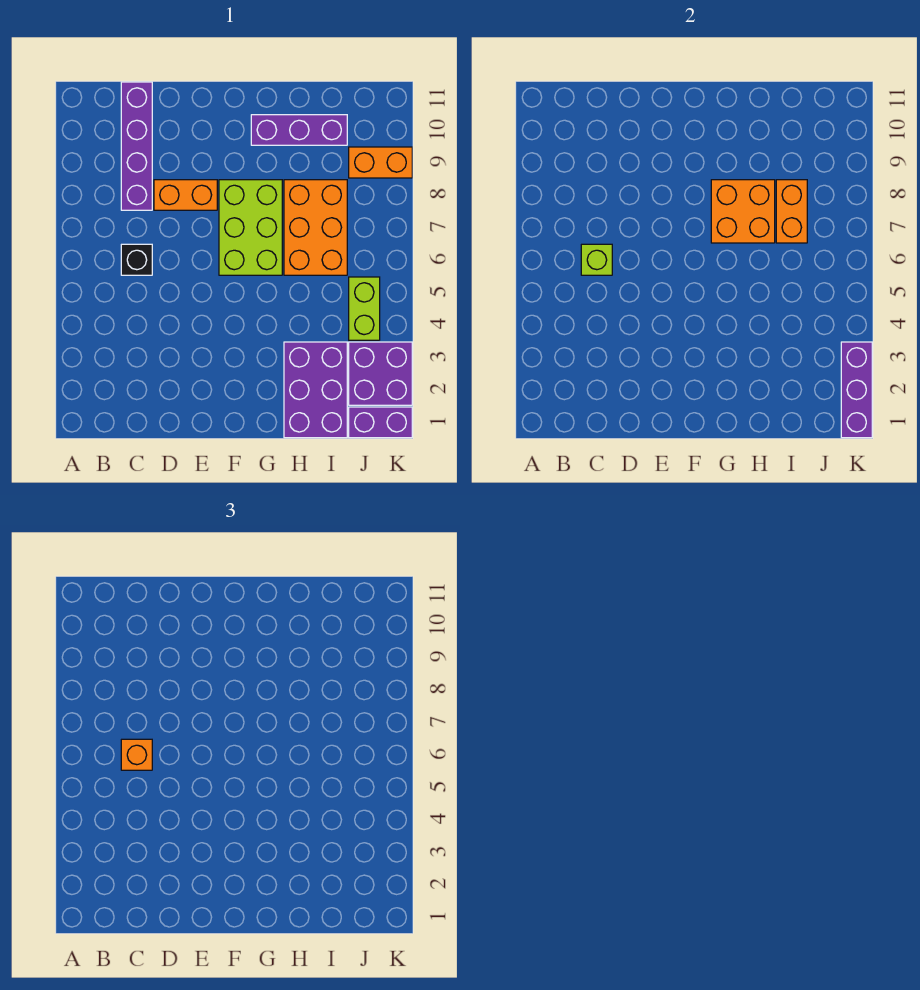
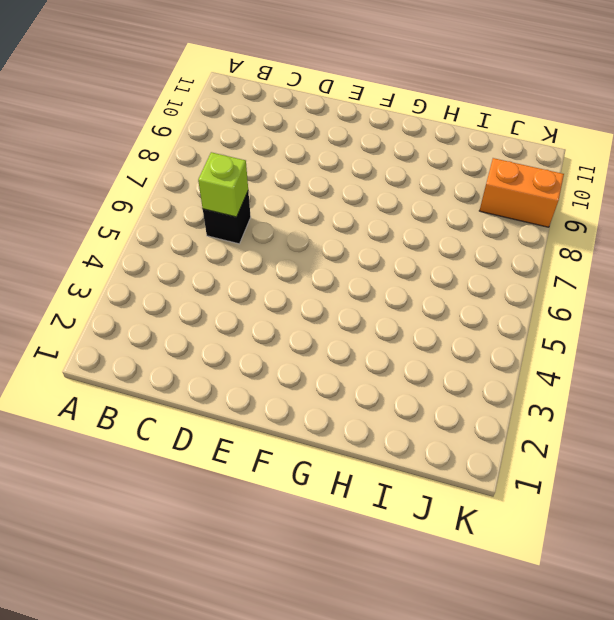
none -> purple brick C8:C11 level 1
none -> orange brick D8:E8 level 1
none -> lime brick F6:G8 level 1

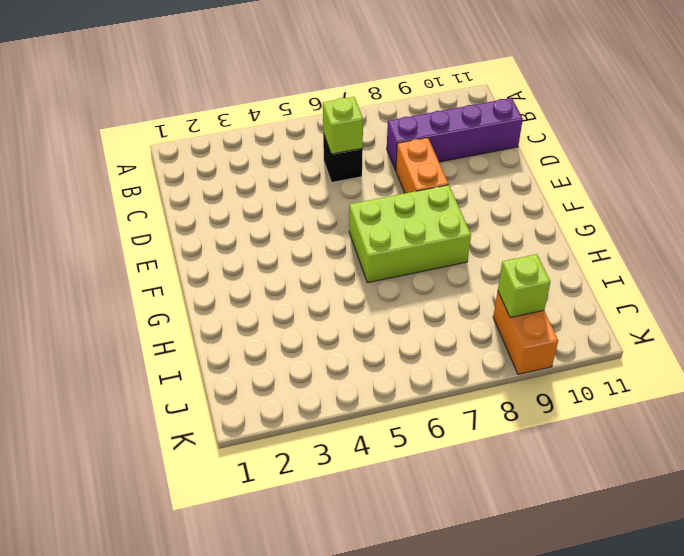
lime brick J9 level 2 -> none
none -> purple brick G10:I10 level 1
none -> purple brick H1:I3 level 1
none -> orange brick H6:I8 level 1

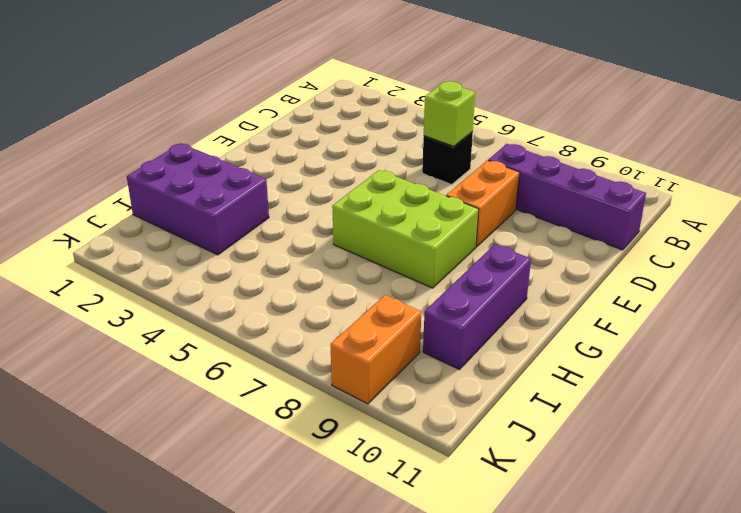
none -> orange brick H6:I8 level 1
none -> purple brick J1:K1 level 1
none -> purple brick J2:K3 level 1

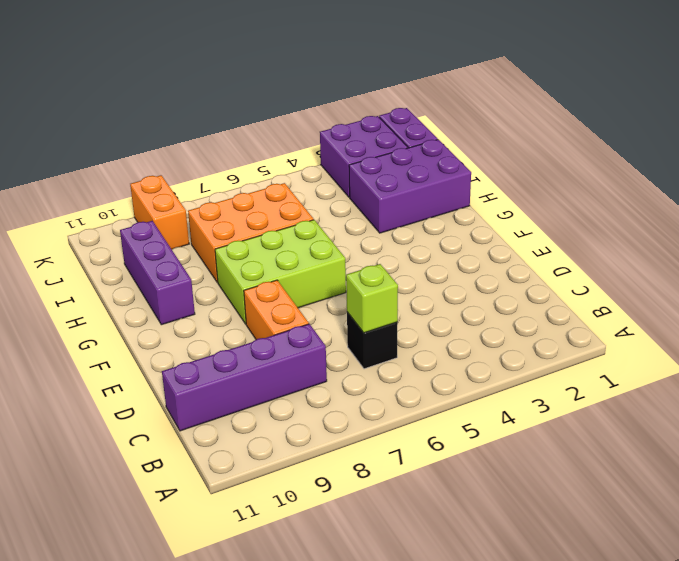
none -> lime brick J4:J5 level 1
none -> orange brick G7:H8 level 2
none -> orange brick I7:I8 level 2

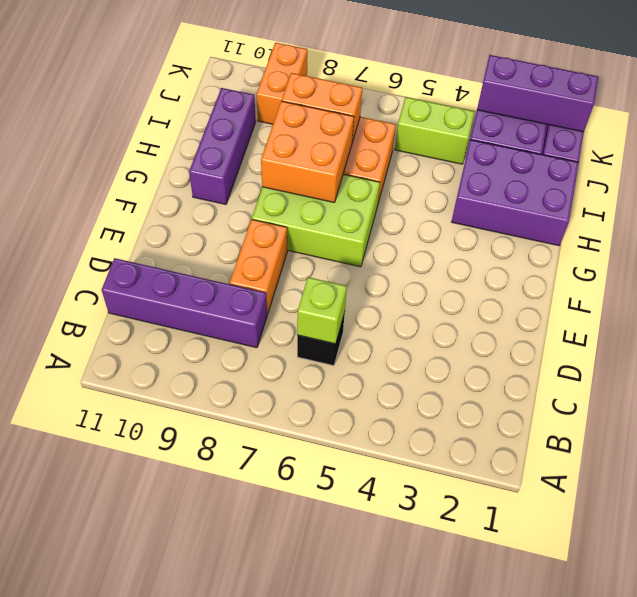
none -> orange brick C6 level 3

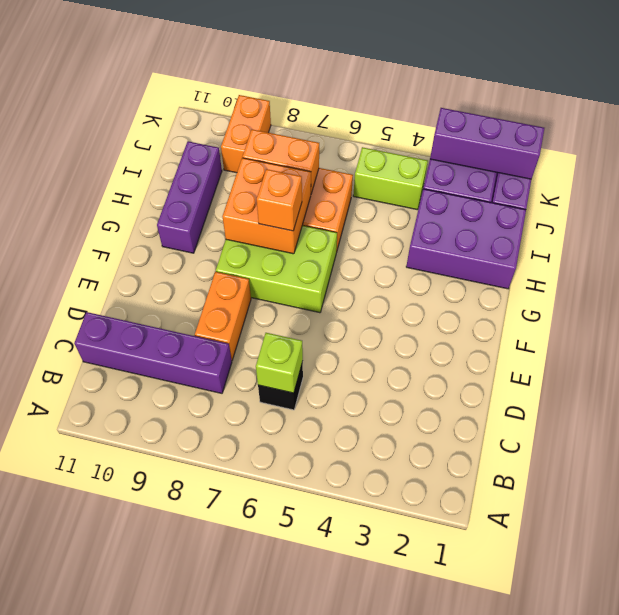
orange brick G7 level 3 -> orange brick C6 level 3

